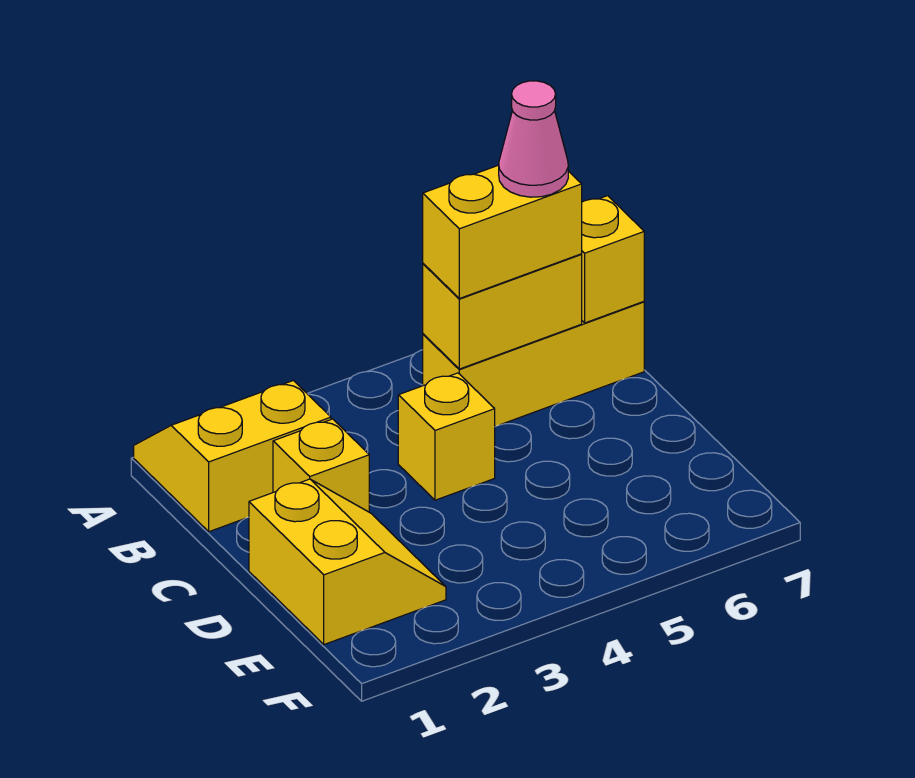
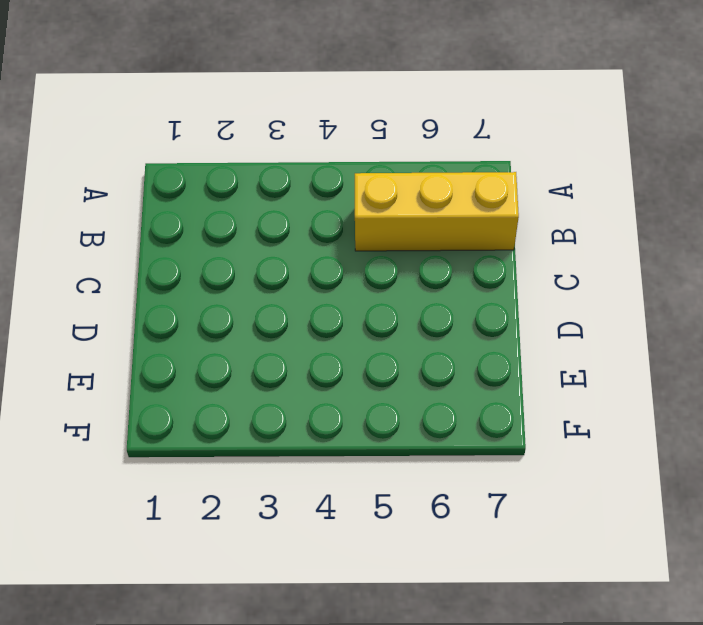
none -> yellow slope A1:B2 level 1 top B
none -> yellow brick C2 level 1

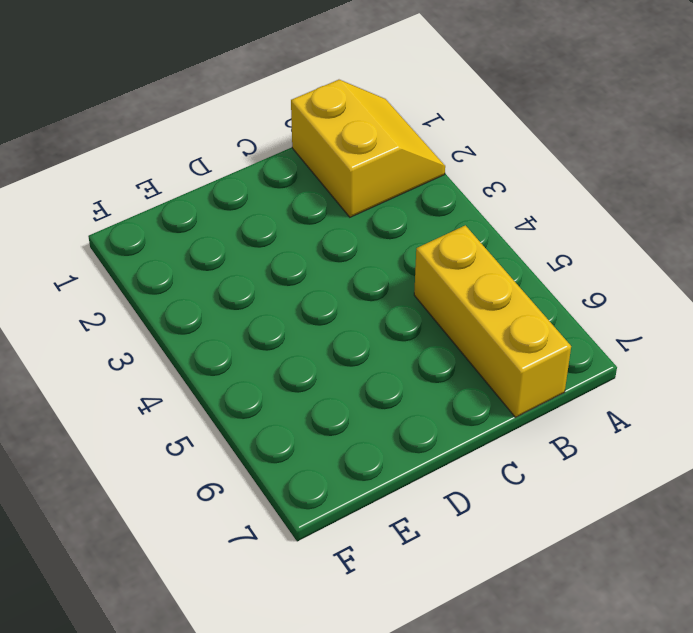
none -> yellow brick C2 level 1
none -> yellow brick C4 level 1

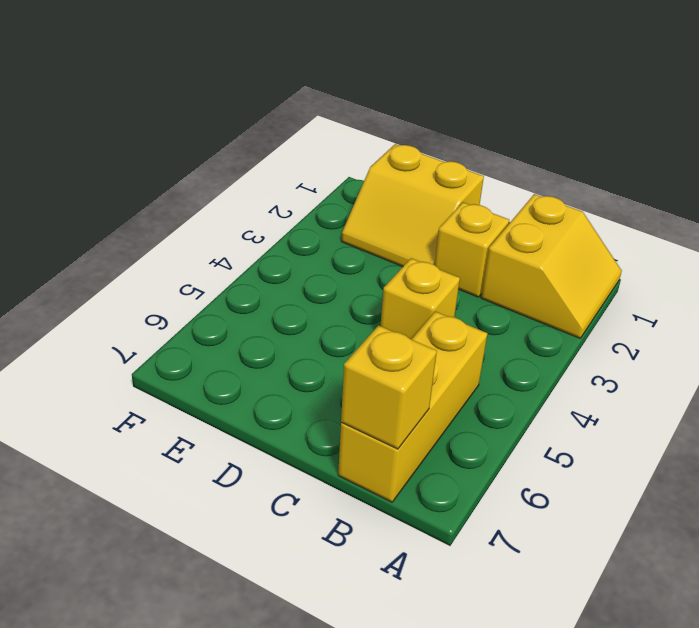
none -> yellow brick B5:B6 level 2
none -> yellow brick B5:B6 level 3

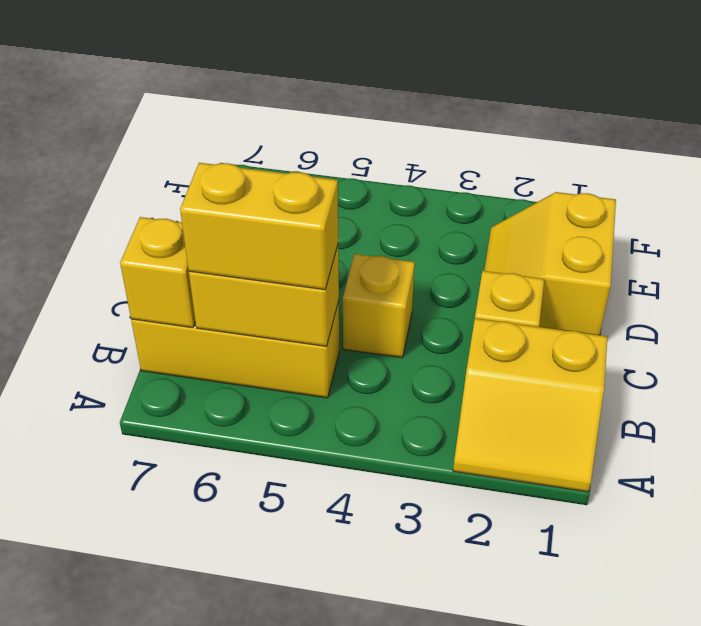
none -> pink cone B6 level 4

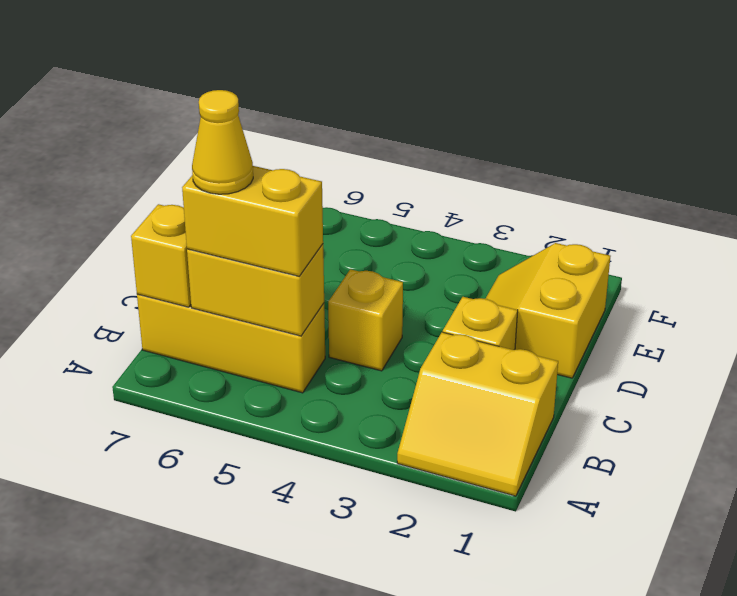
yellow cone B6 level 4 -> pink cone B6 level 4

